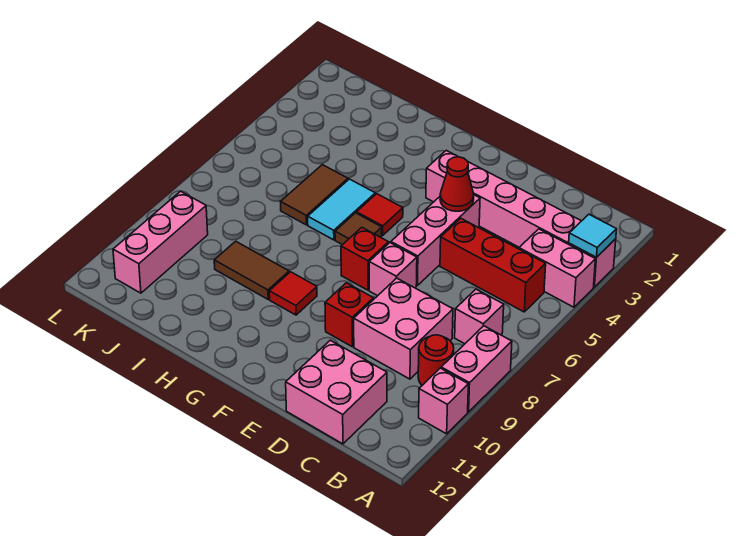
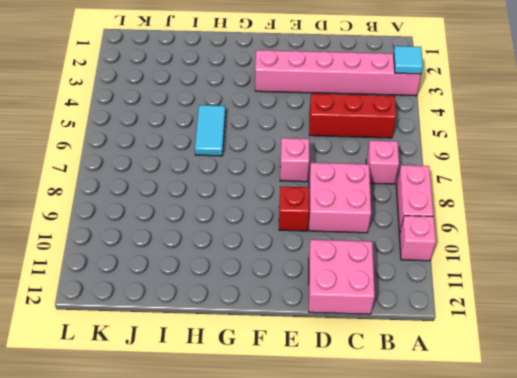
none -> pink brick A4:B4 level 1
none -> red round brick B9 level 1
none -> pink brick E4:E6 level 1

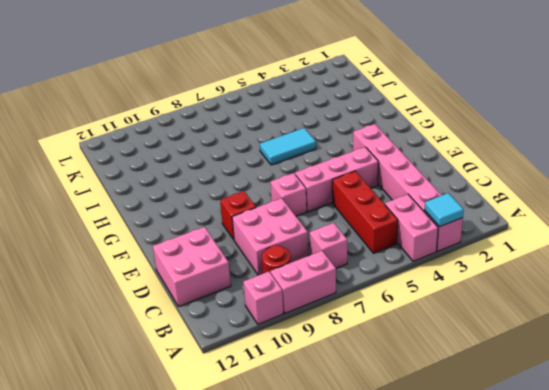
none -> red brick F7 level 1
none -> red tile G5 level 1
none -> brown tile G6 level 1

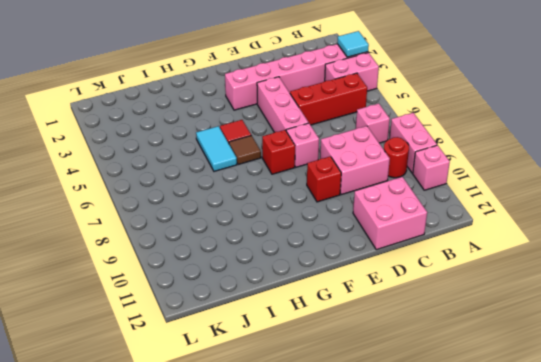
none -> red tile G9 level 1
none -> brown tile H9:I9 level 1
none -> brown tile I5:I6 level 1

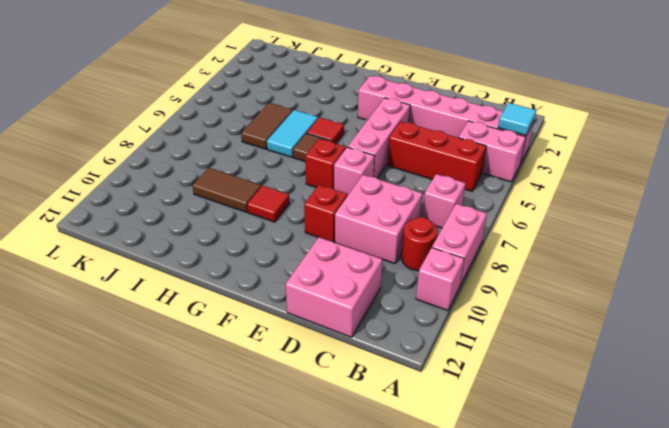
none -> pink brick K9:K11 level 1
none -> red cone E4 level 2

